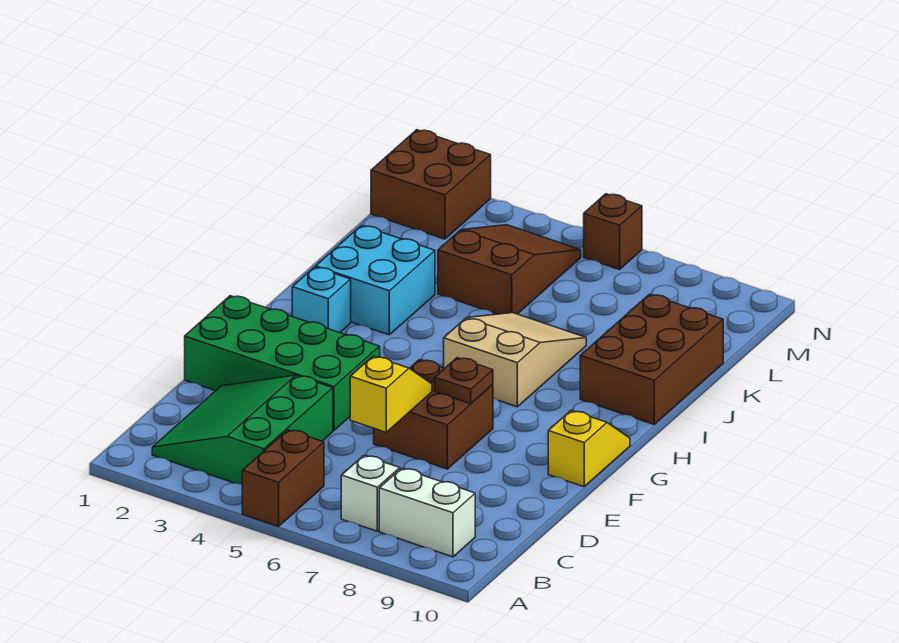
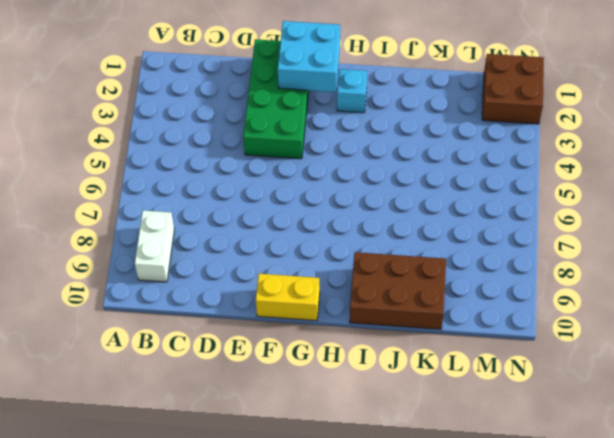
cyan brick F1:G2 level 2 -> cyan brick I2:J3 level 1
yellow brick F10:G10 level 1 -> yellow slope F10:G10 level 1 top F
none -> brown brick A5:B5 level 1
none -> green slope B2:D4 level 1 top 4
none -> white brick B7 level 1

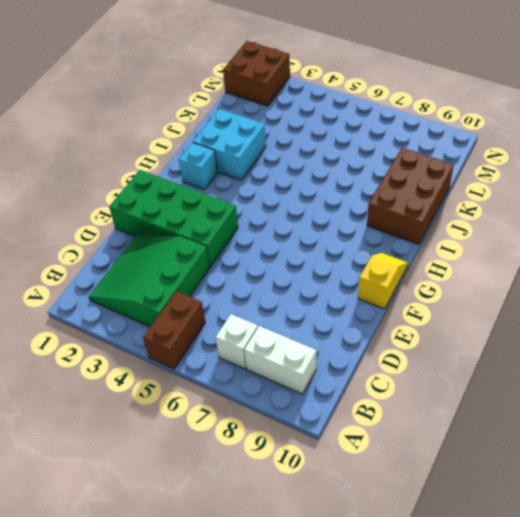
none -> brown brick E6:F7 level 1
none -> tan slope H6:J7 level 1 top H
none -> brown slope K4:M5 level 1 top K

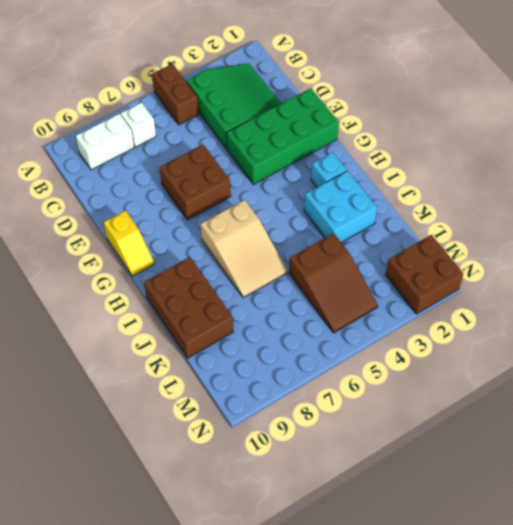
none -> brown brick N6 level 1
none -> yellow slope D6:E6 level 2 top D
none -> brown plate F7 level 2

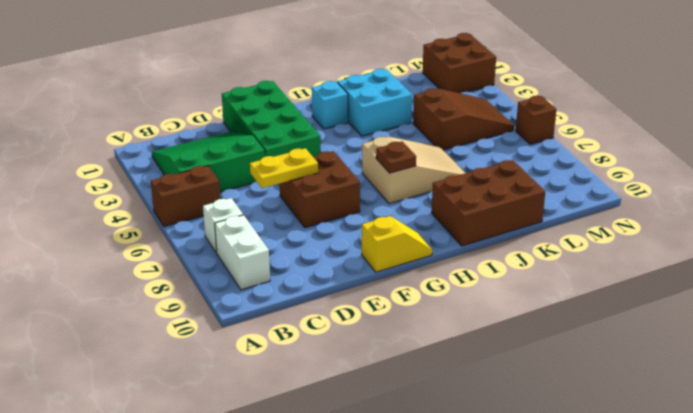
yellow plate D6:E6 level 2 -> yellow slope D6:E6 level 2 top D
brown plate H7 level 2 -> brown plate F7 level 2

